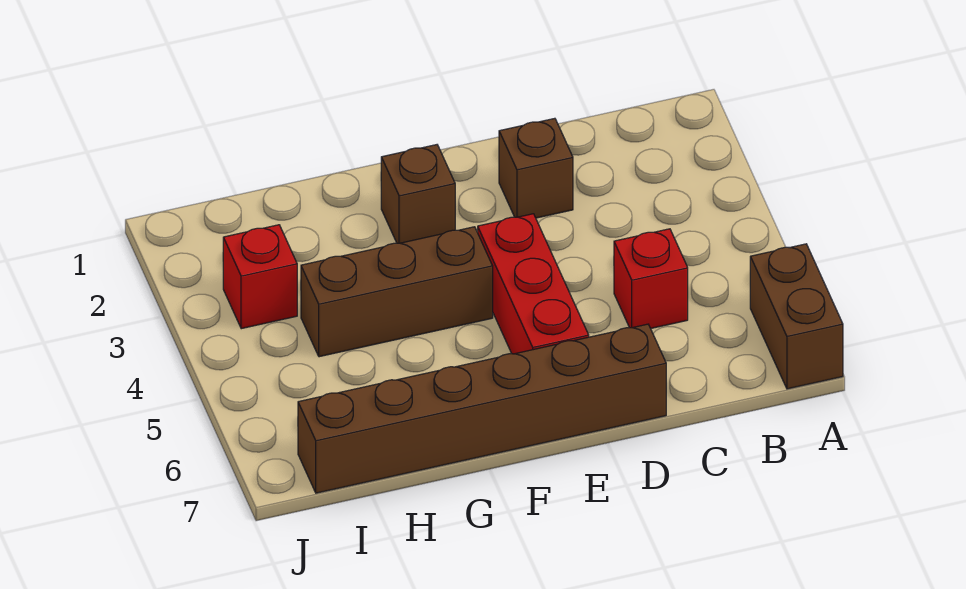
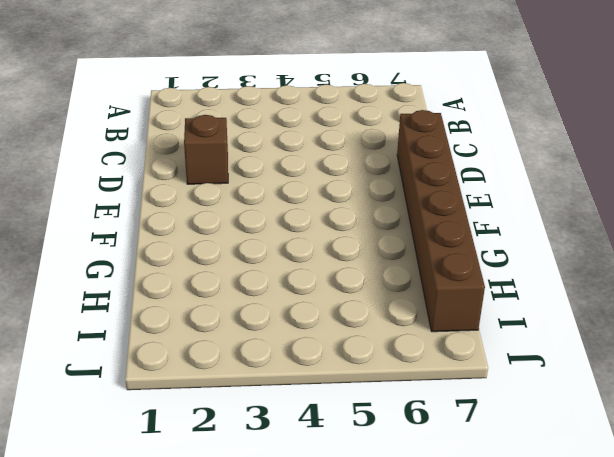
none -> brown brick A6:A7 level 1
none -> red brick C5 level 1

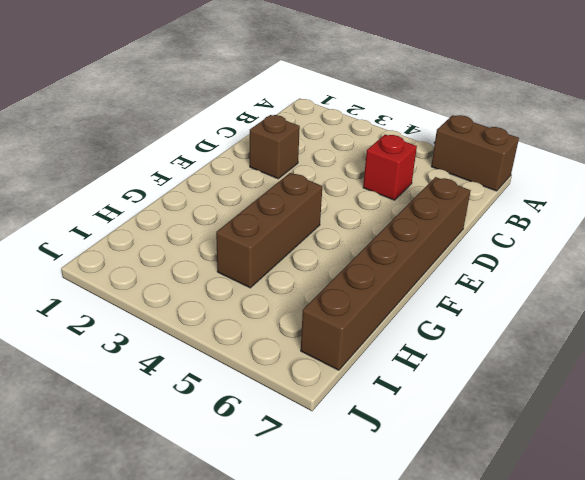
none -> red brick E4:E6 level 1
none -> brown brick F2 level 1

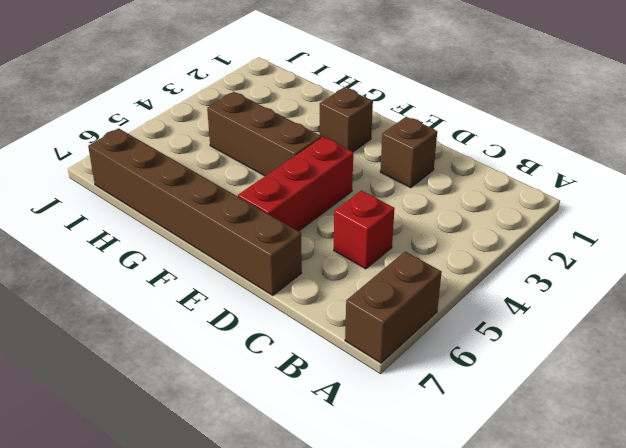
none -> red brick I3 level 1

